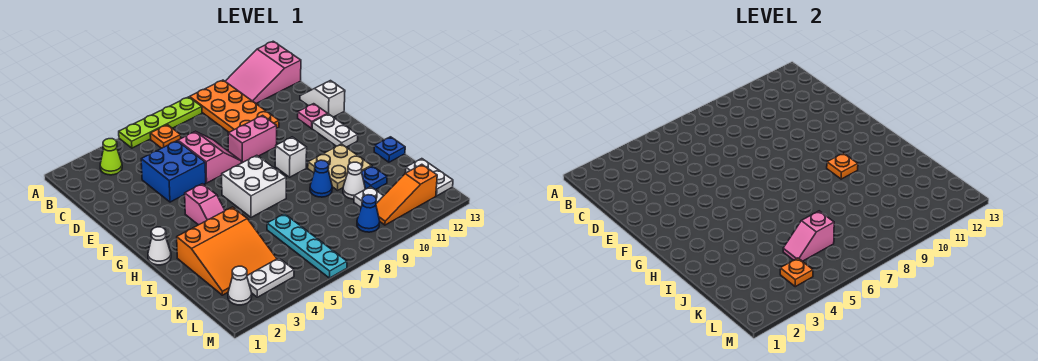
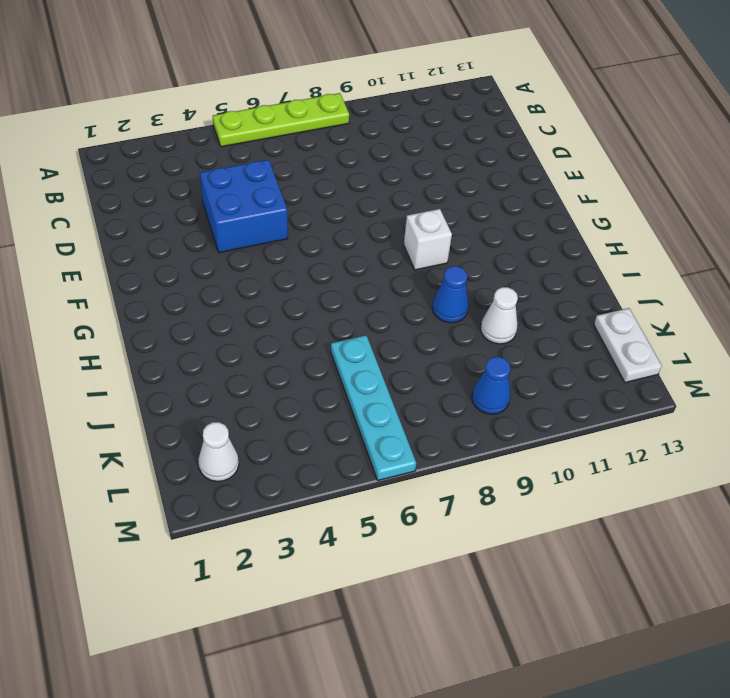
none -> orange plate A9:D10 level 1
none -> pink slope A11:B13 level 1 top 13
none -> lime cone B3 level 1
none -> orange plate B6 level 1

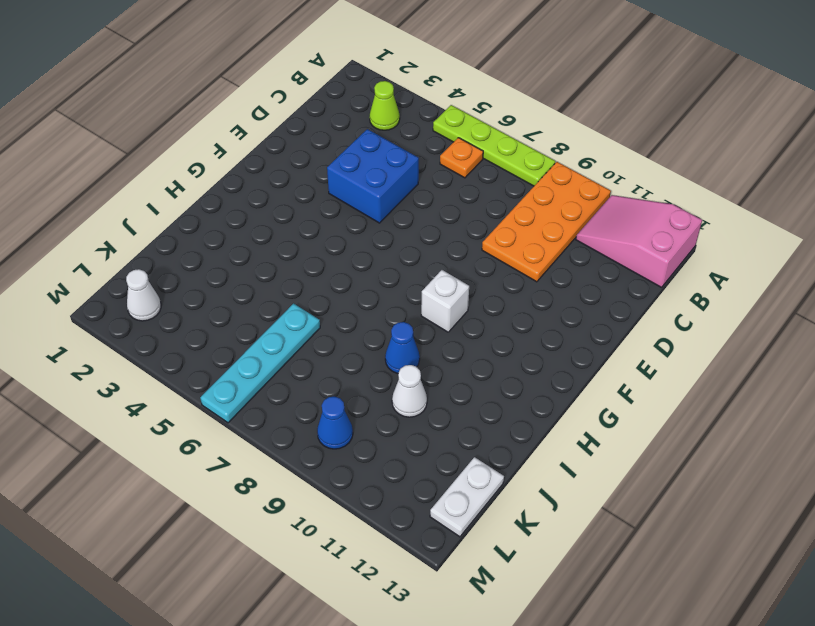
none -> pink slope D6:E7 level 1 top 6
none -> white slope D13:E13 level 1 top E
none -> pink brick E8:E9 level 1
none -> pink plate E12 level 1

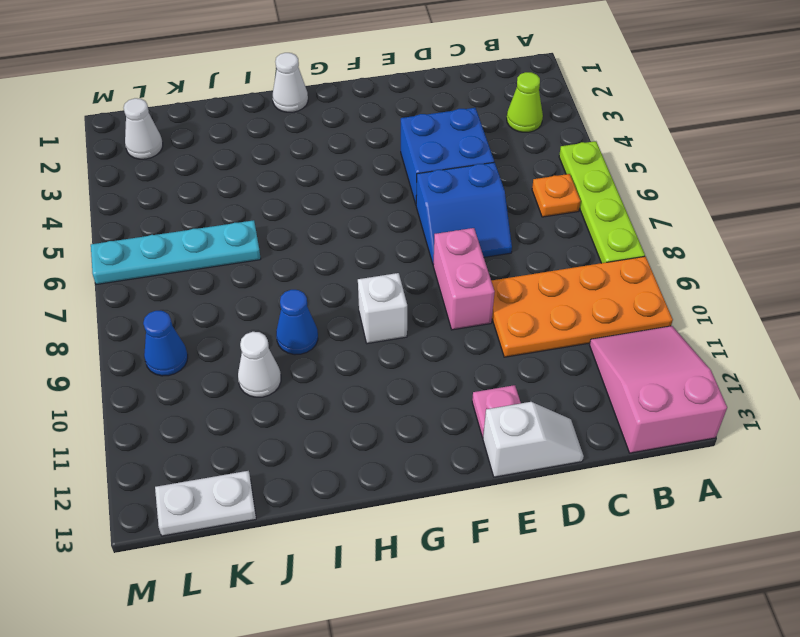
blue slope D6:E7 level 1 top 6 -> pink slope D6:E7 level 1 top 6
none -> white plate F12:G12 level 1
none -> pink slope G4:H4 level 1 top G
none -> white brick G6:H7 level 1
none -> tan plate H10:I11 level 1

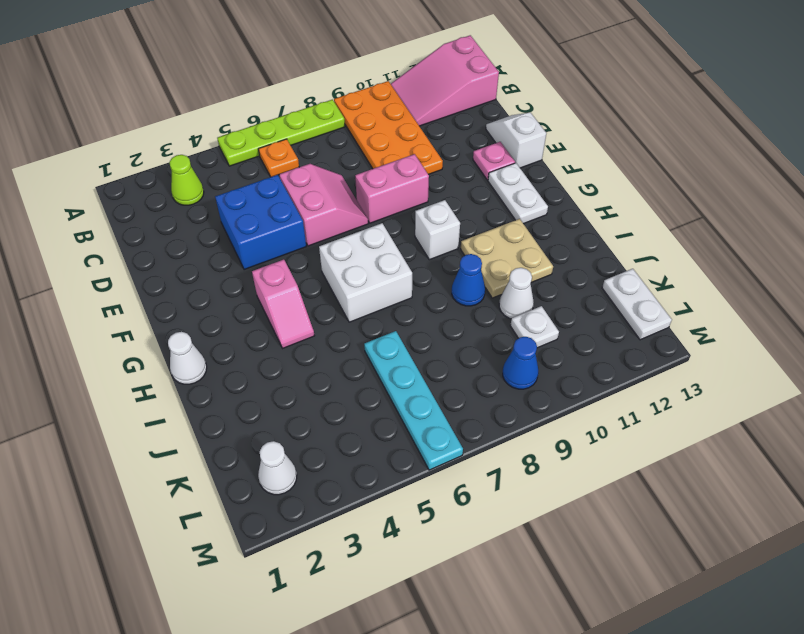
none -> orange slope I2:K4 level 1 top I
none -> blue plate I13 level 1
none -> blue plate J11 level 1
none -> white plate L3:L4 level 1

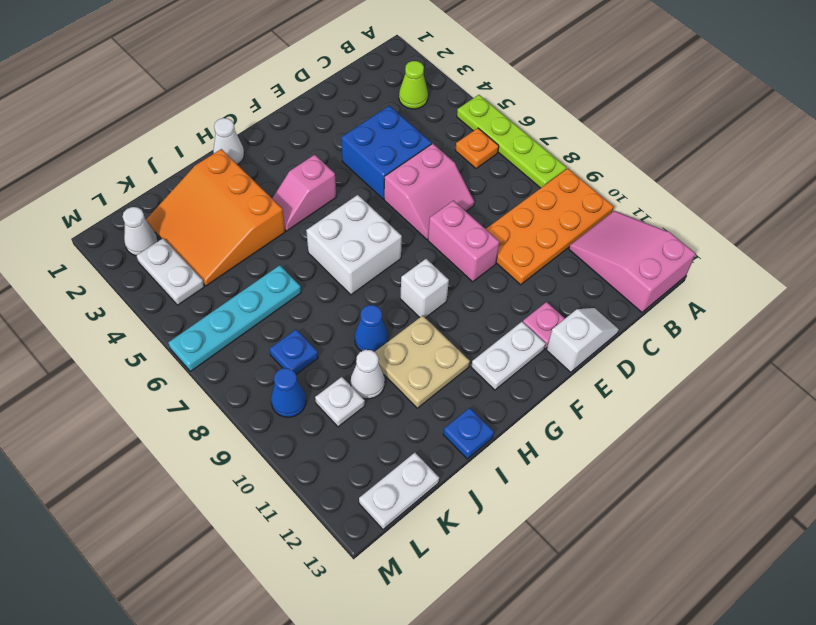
blue plate K8 level 1 -> blue plate J11 level 1
none -> orange slope L10:L12 level 1 top 12
none -> orange plate H10 level 2
none -> pink slope K5:K6 level 2 top 6
none -> orange plate L4 level 2

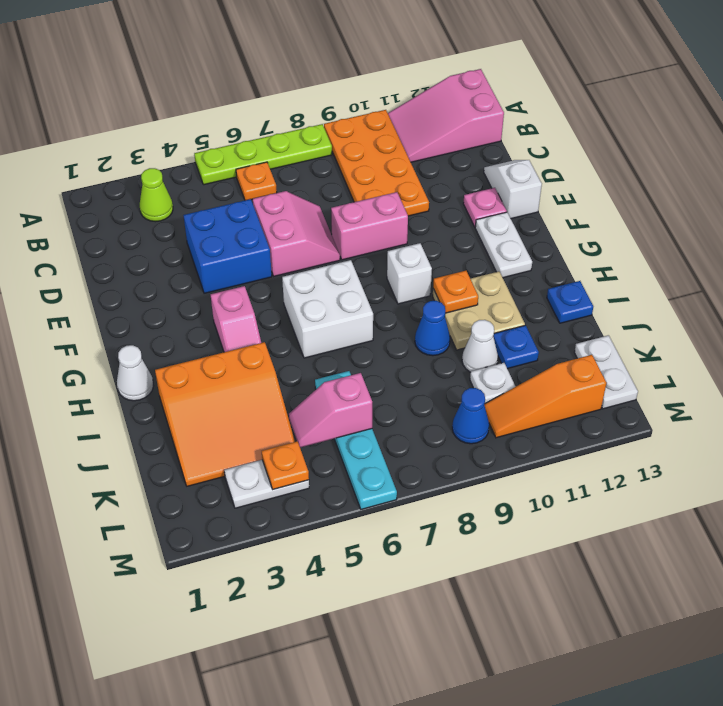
none -> white cone L2 level 1

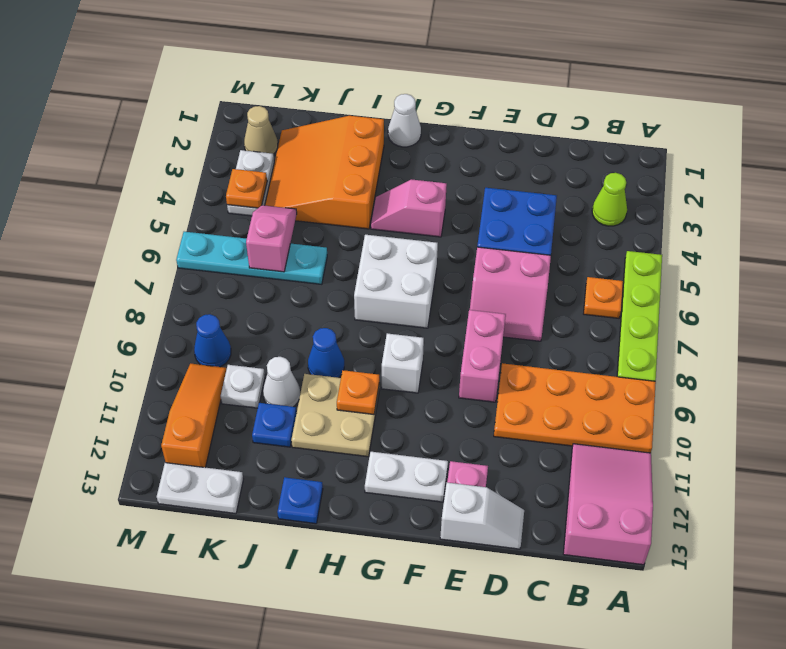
tan cone L2 level 1 -> white cone L2 level 1

